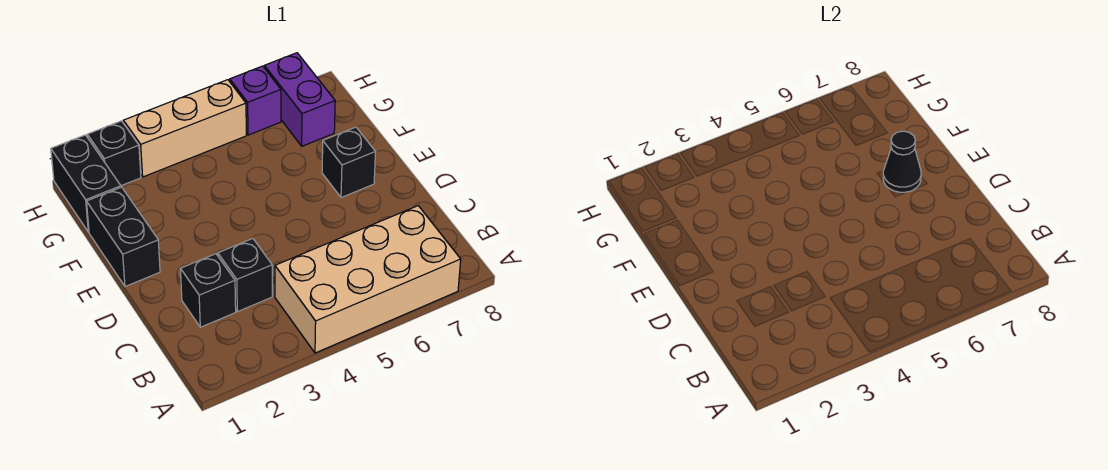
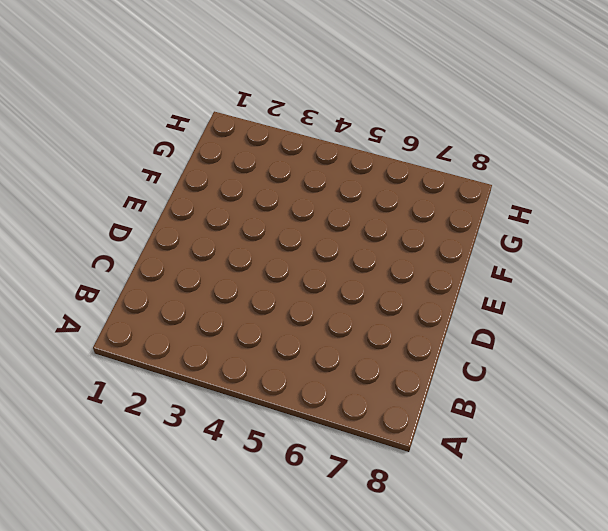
none -> tan brick A4:B7 level 1
none -> black brick C2 level 1

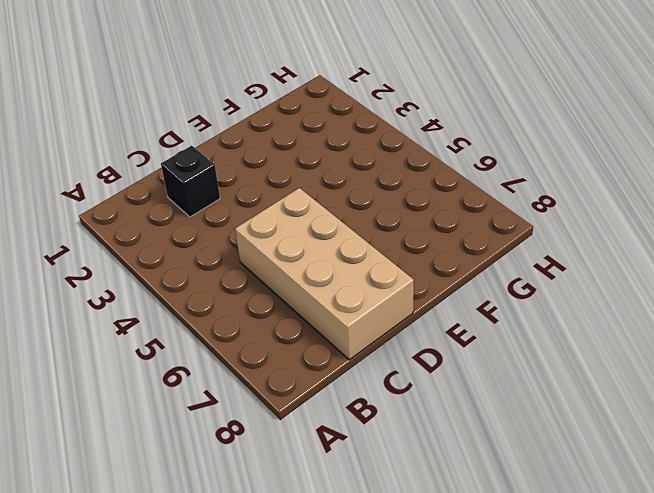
tan brick C5:D8 level 1 -> tan brick A4:B7 level 1
none -> black brick C3 level 1
none -> black brick E1:F1 level 1

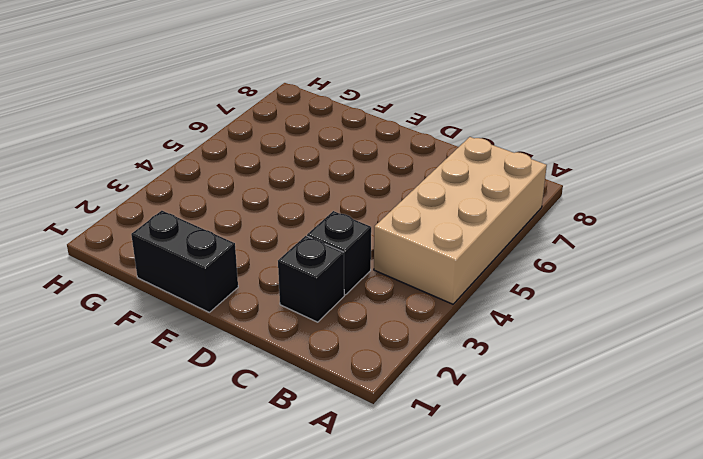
none -> black brick E7 level 1
none -> black brick G1:H1 level 1

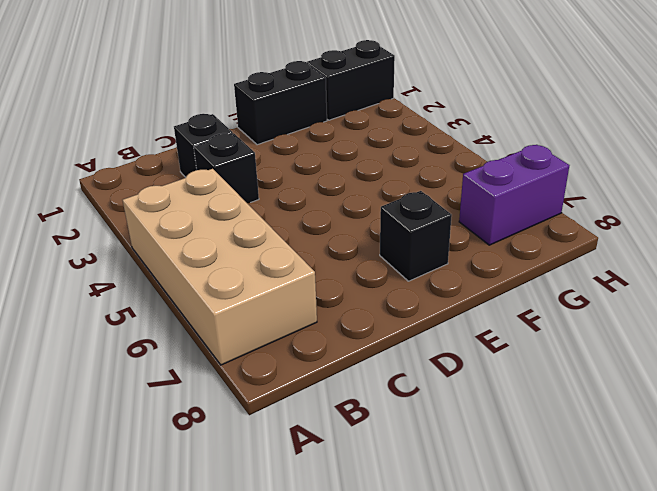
none -> black brick H2 level 1
none -> tan brick H3:H5 level 1

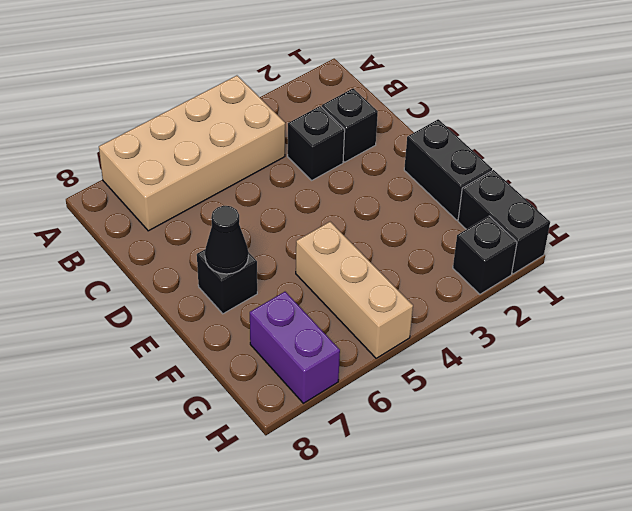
tan brick F5:H5 level 1 -> tan brick H3:H5 level 1
none -> purple brick H6 level 1

